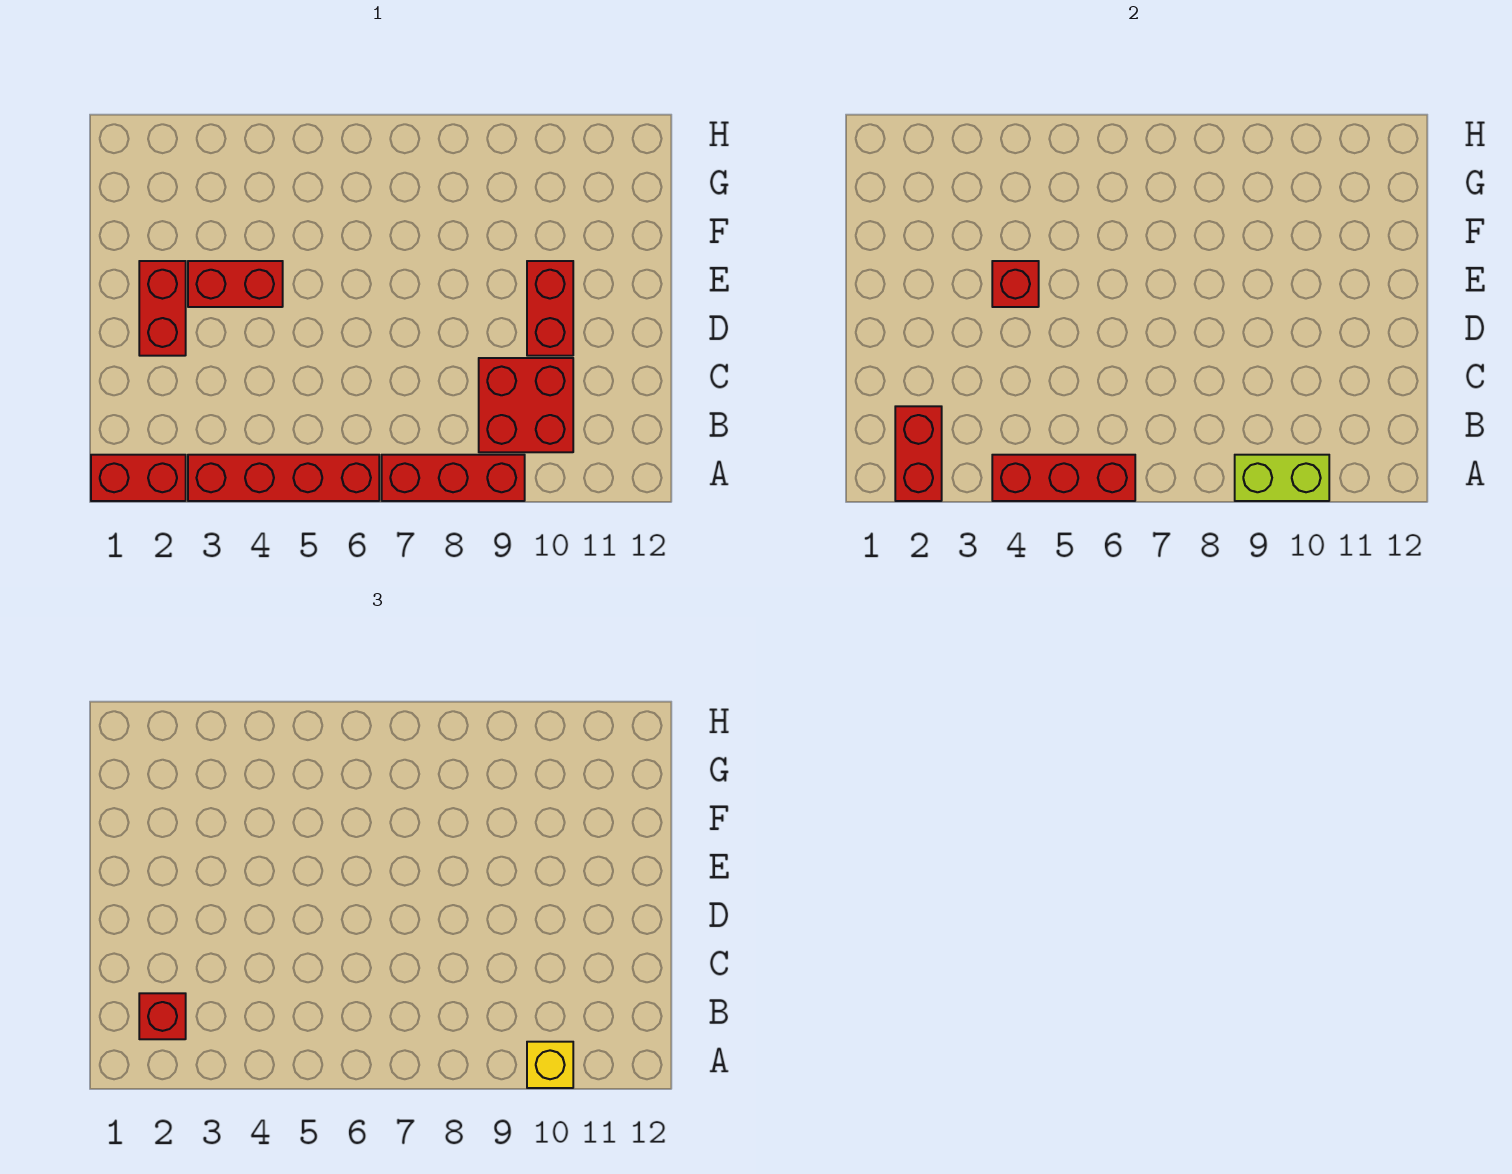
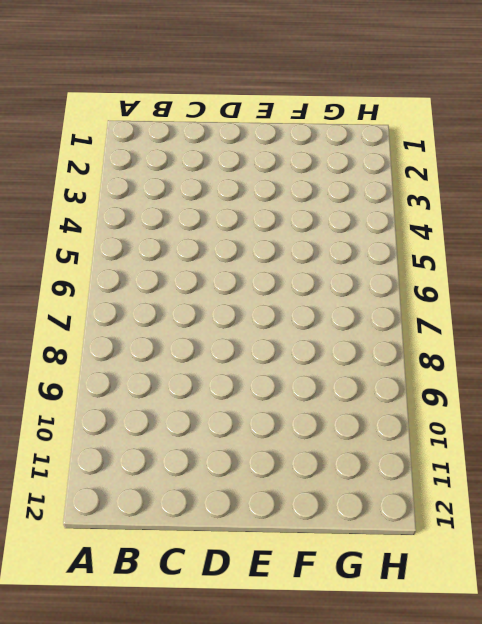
none -> red brick A1:A2 level 1
none -> red brick A3:A6 level 1
none -> red brick A7:A9 level 1

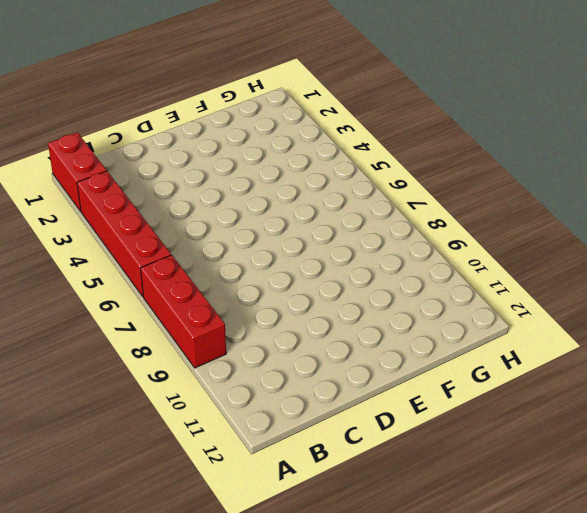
none -> red brick B9:C10 level 1
none -> red brick D2:E2 level 1
none -> red brick D10:E10 level 1

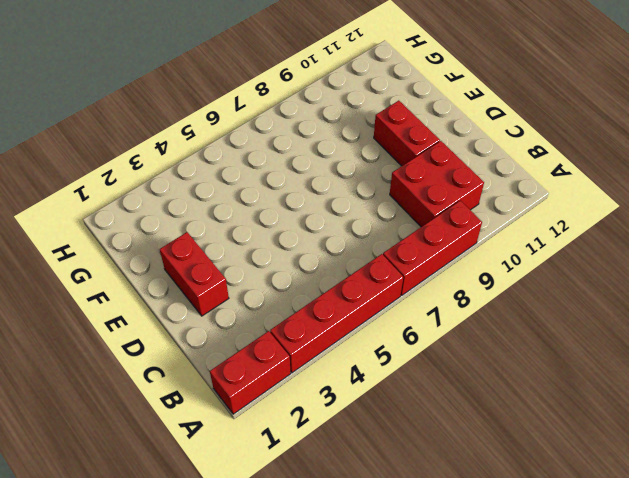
none -> red brick E3:E4 level 1
none -> red brick A2:B2 level 2
none -> red brick A4:A6 level 2

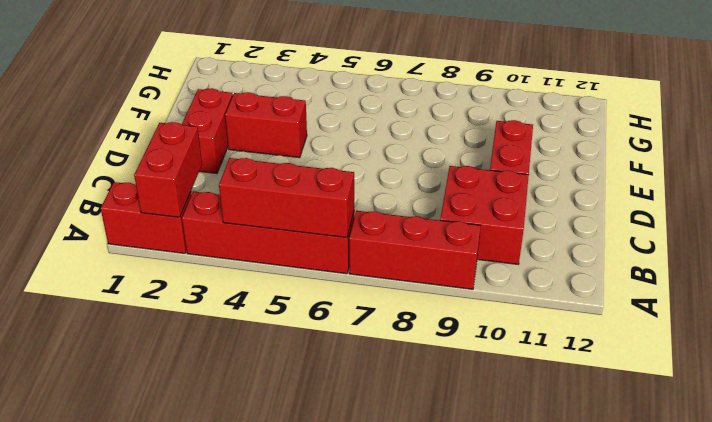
none -> lime brick A9:A10 level 2
none -> red brick E4 level 2
none -> yellow brick A10 level 3

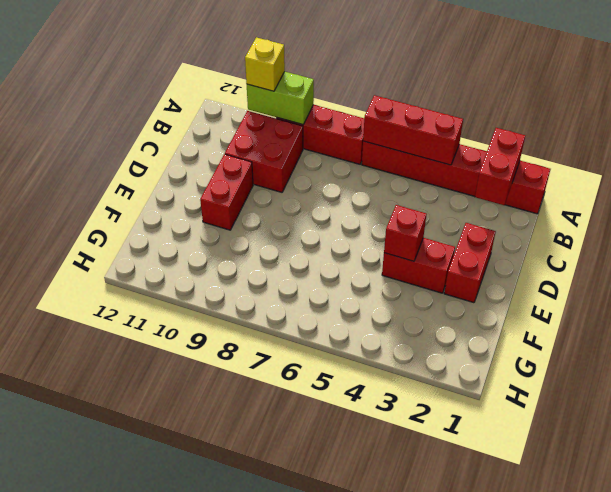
none -> red brick B2 level 3

